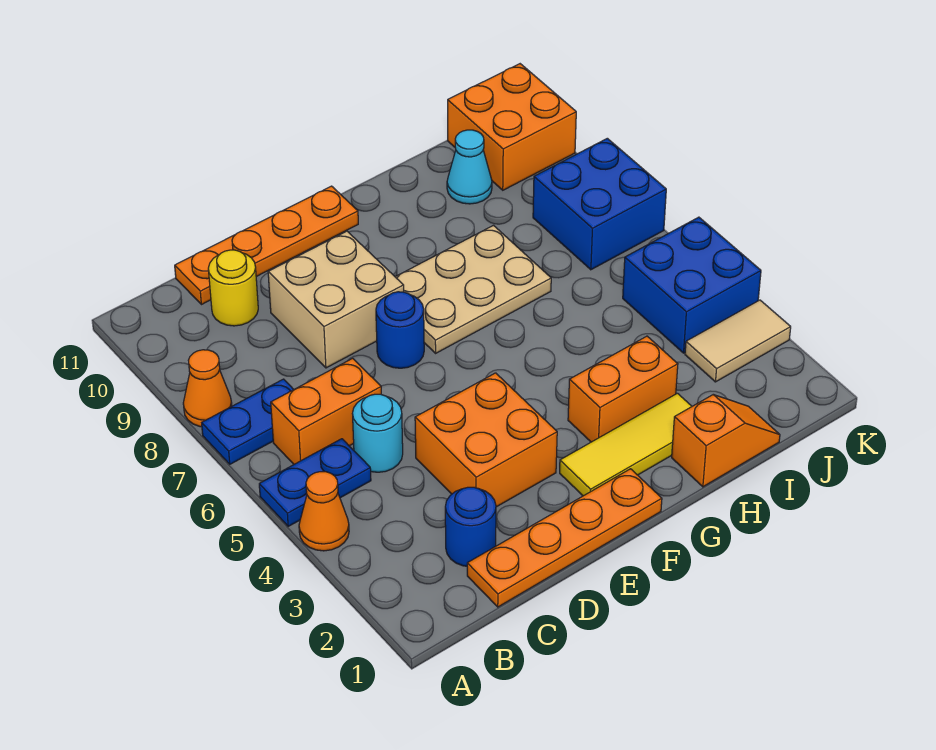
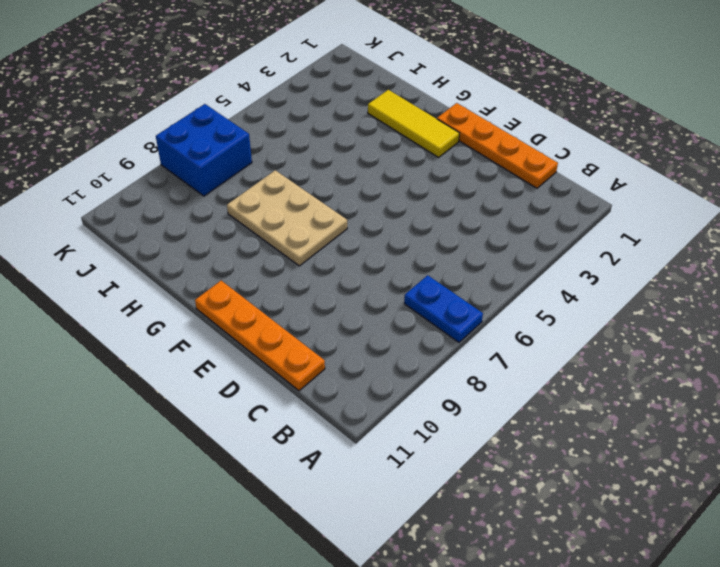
none -> orange cone A4 level 1
none -> blue plate A5:B5 level 1
none -> orange cone A8 level 1

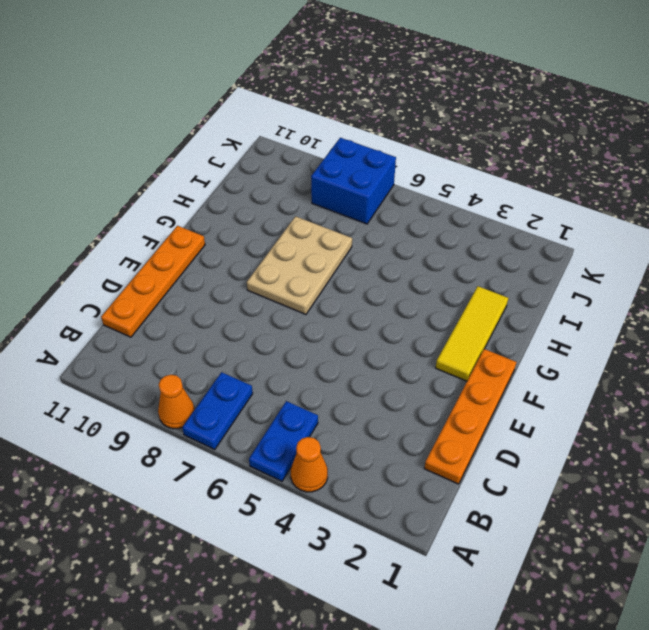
none -> orange brick B6:C6 level 1
none -> blue round brick C2 level 1
none -> cyan round brick C5 level 1

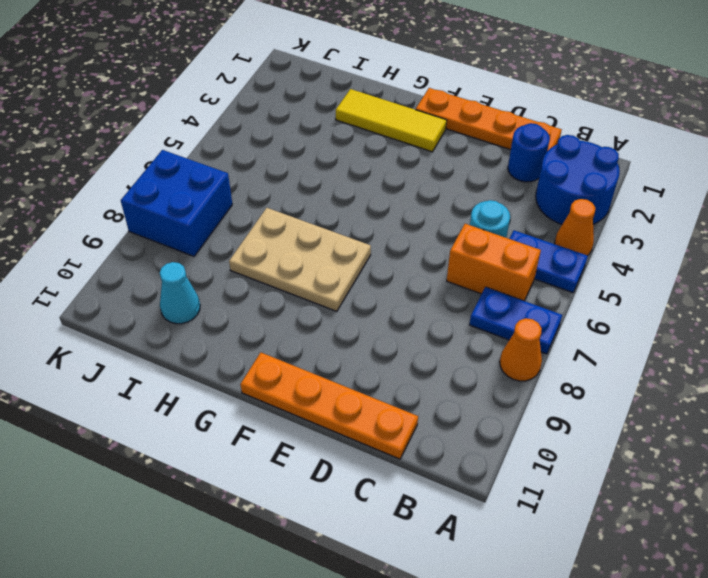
blue round brick A2:B3 level 1 -> none
none -> yellow round brick C10 level 1
none -> orange brick D3:E4 level 1
none -> tan brick D8:E9 level 1

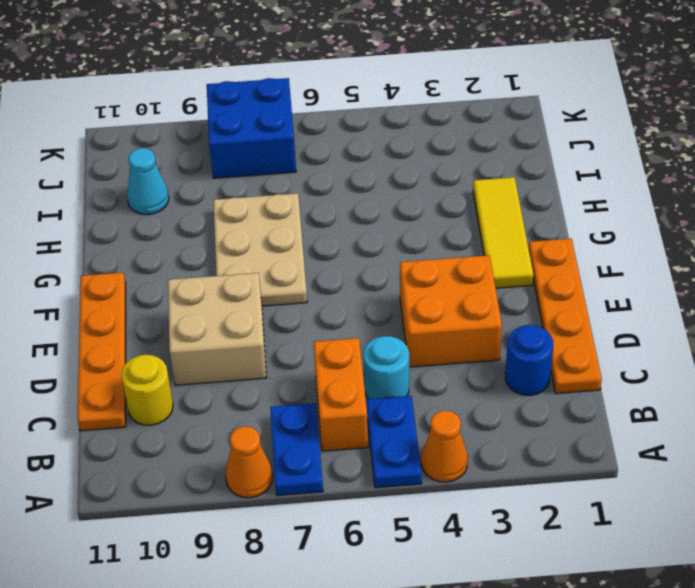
none -> blue round brick E7 level 1
none -> orange brick G3:H3 level 1
none -> orange slope H1:I1 level 1 top H

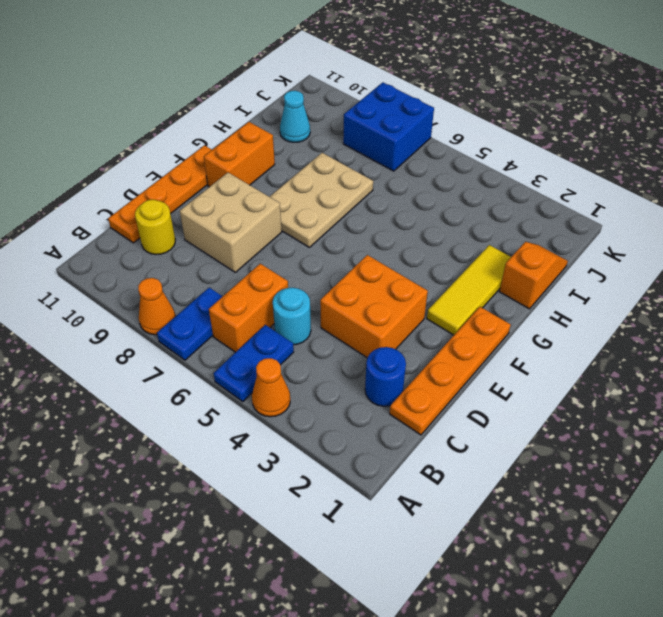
orange brick F10:G10 level 1 -> orange brick G3:H3 level 1
none -> blue round brick E7 level 1
none -> tan tile J3:K3 level 1
none -> blue brick J4:K5 level 1

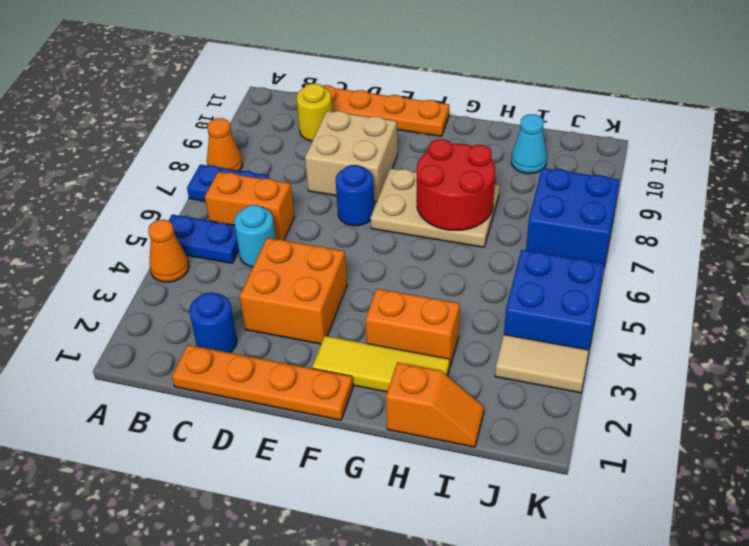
red round brick G7:H8 level 2 -> none
none -> orange brick J10:K11 level 1

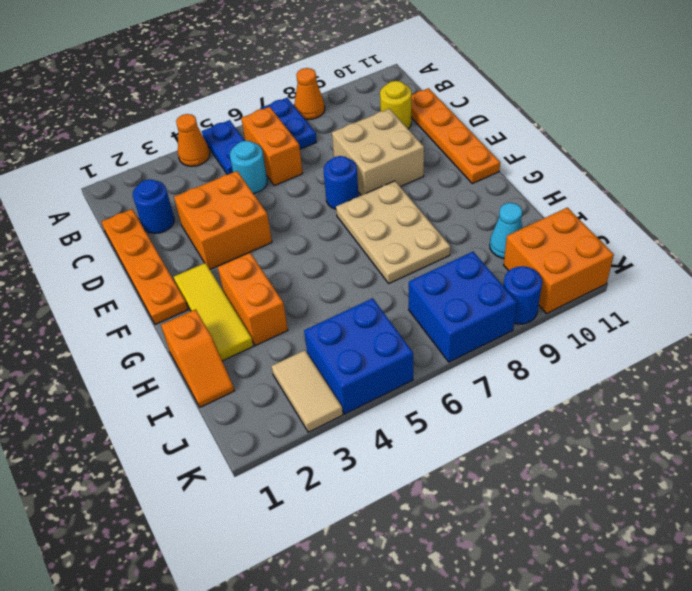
blue round brick K9 level 1 -> none

